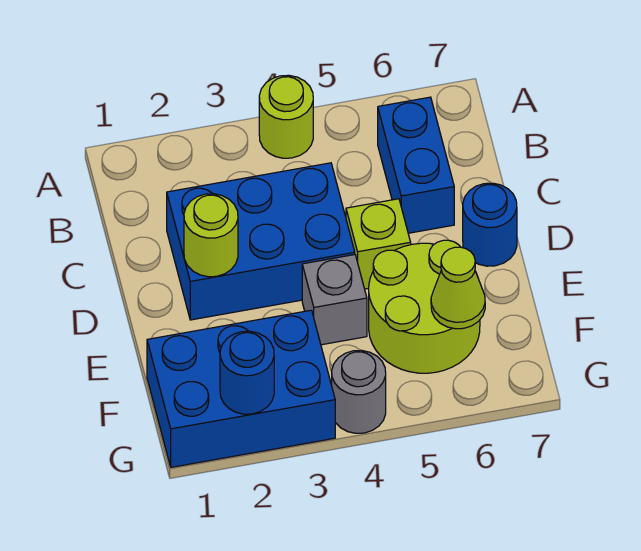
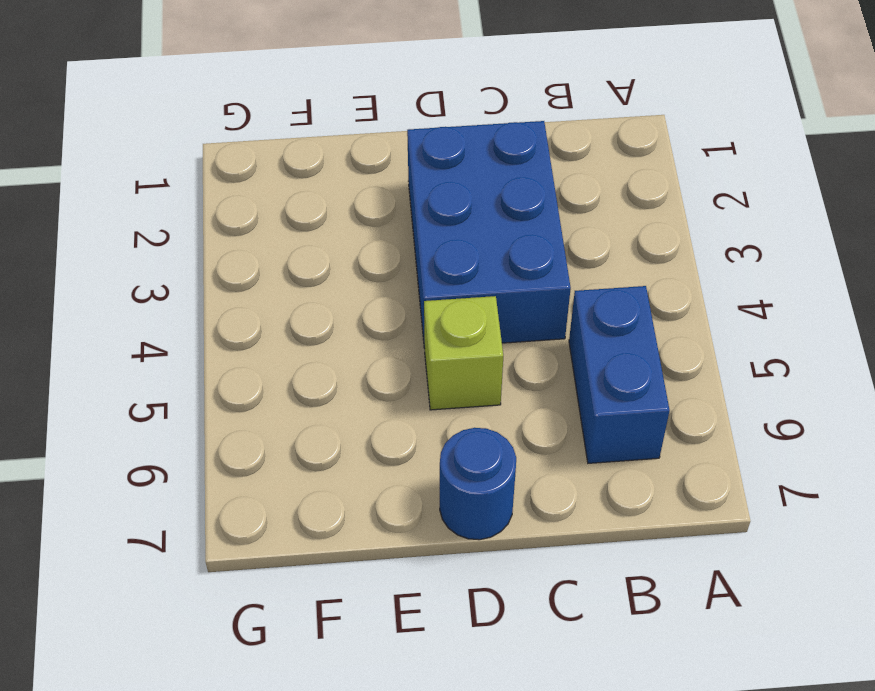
blue brick B5:B6 level 1 -> blue brick B6:C6 level 1
none -> lime round brick A4 level 1
none -> grey brick E4 level 1
none -> lime round brick E5:F6 level 1

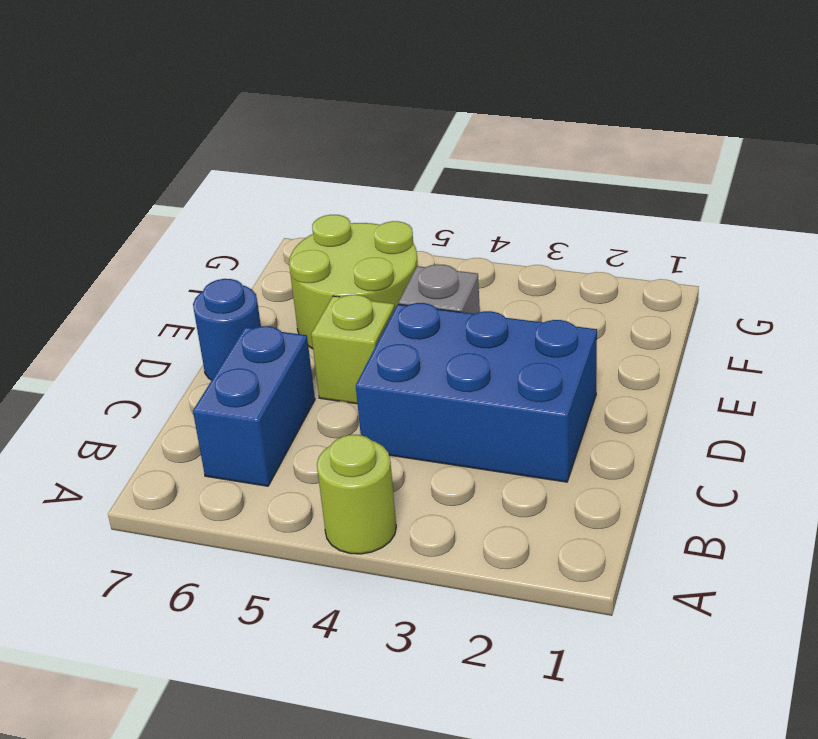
none -> blue brick F1:G3 level 1
none -> grey round brick G4 level 1
none -> lime round brick D2 level 2

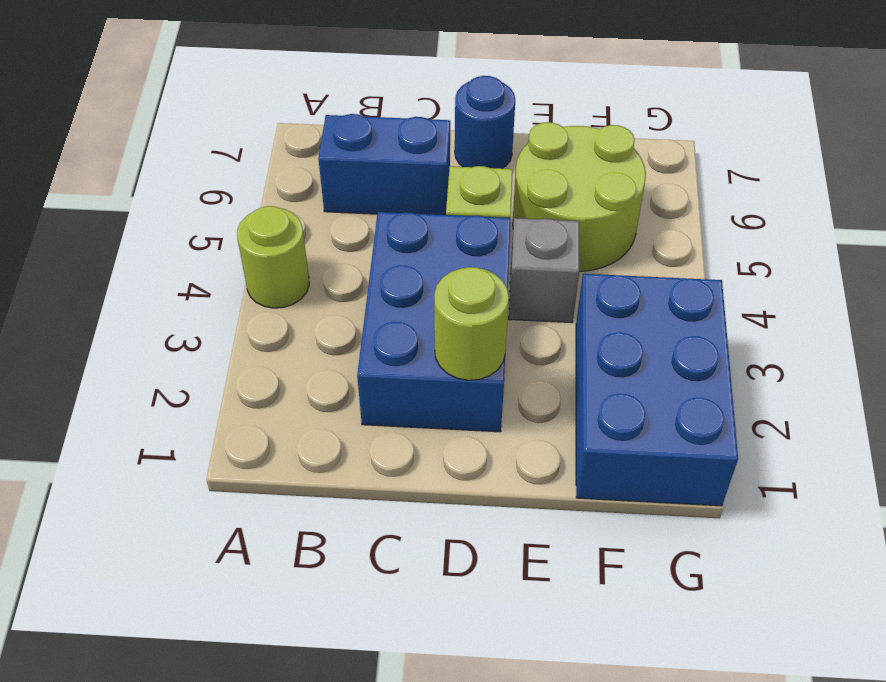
none -> grey round brick G4 level 1
none -> lime cone F6 level 2
none -> blue round brick G2 level 2

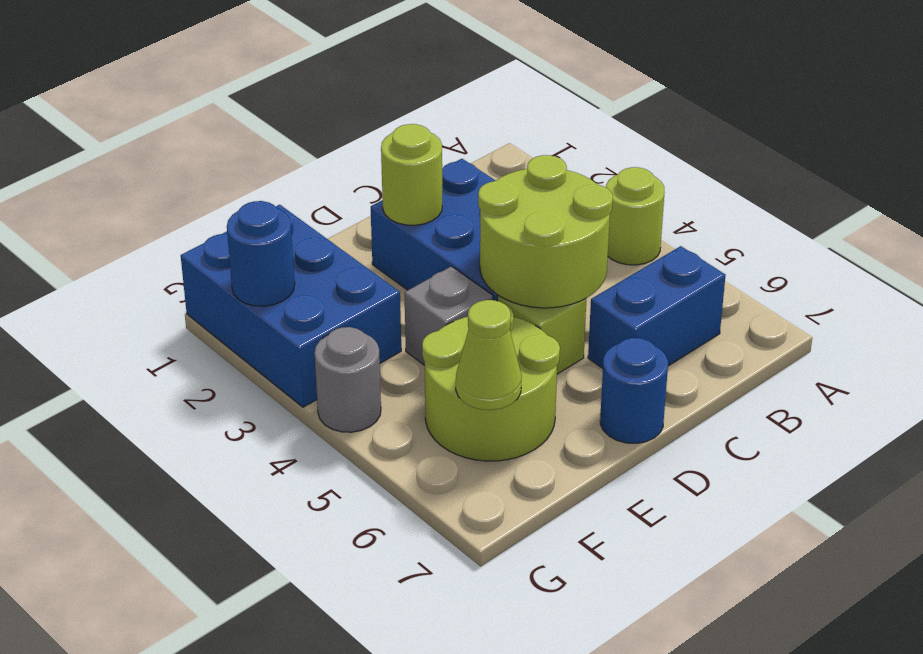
lime round brick C4:D5 level 2 -> none

